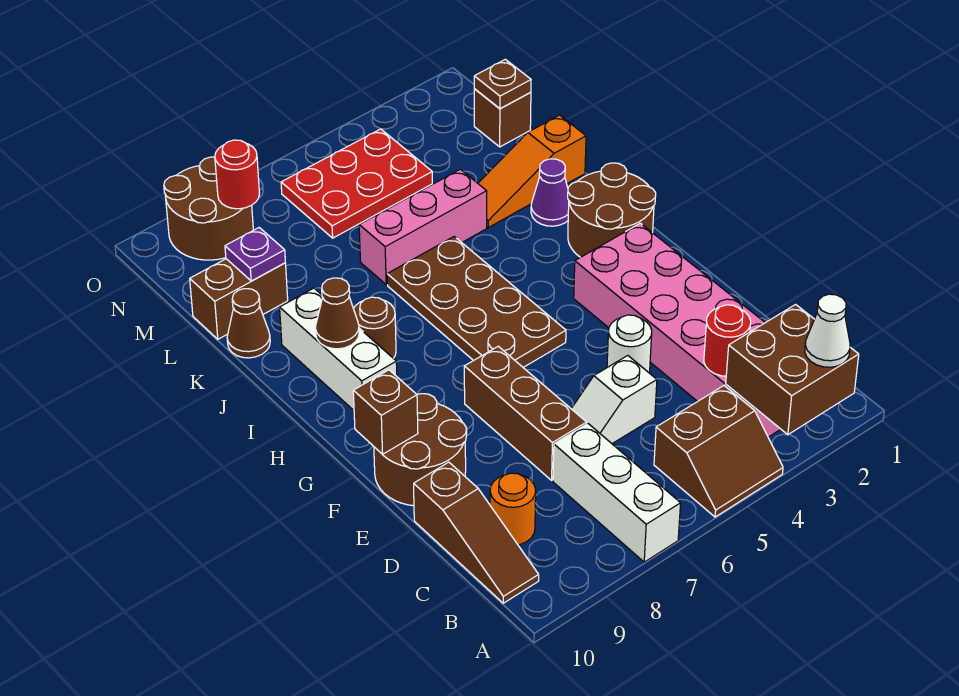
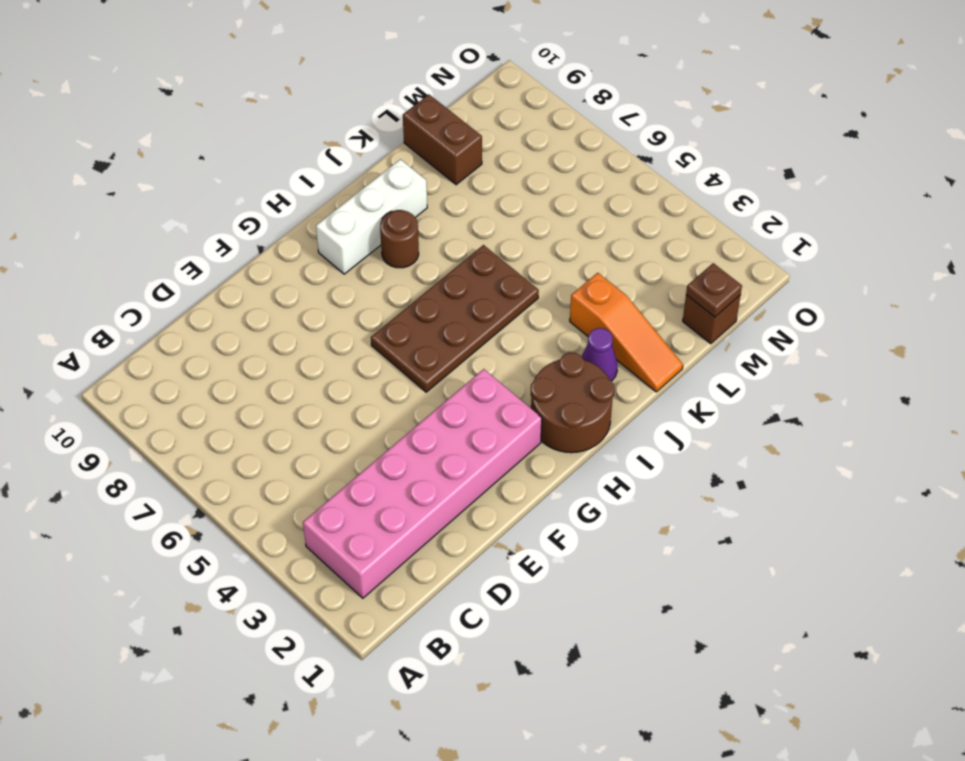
orange slope K1:K3 level 1 top 3 -> orange slope K1:K3 level 1 top 1
none -> brown slope A4:B5 level 1 top B
none -> white brick A7:C7 level 1
none -> brown slope B10:D10 level 1 top D

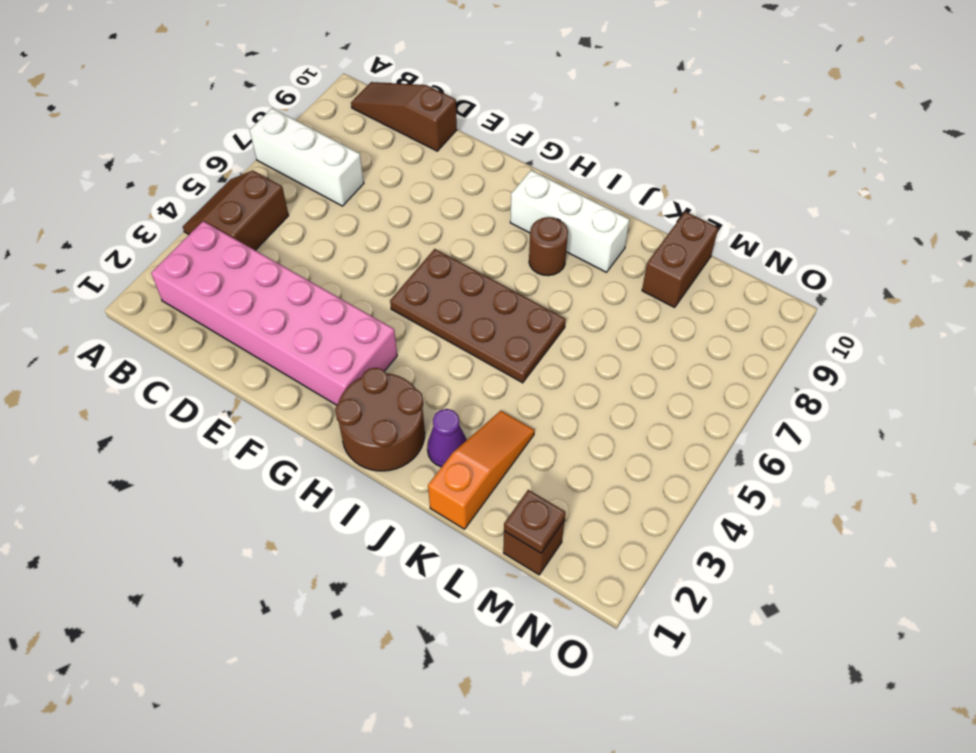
none -> orange round brick C9 level 1
none -> white slope D5:D6 level 1 top 5
none -> brown brick D7:F7 level 1

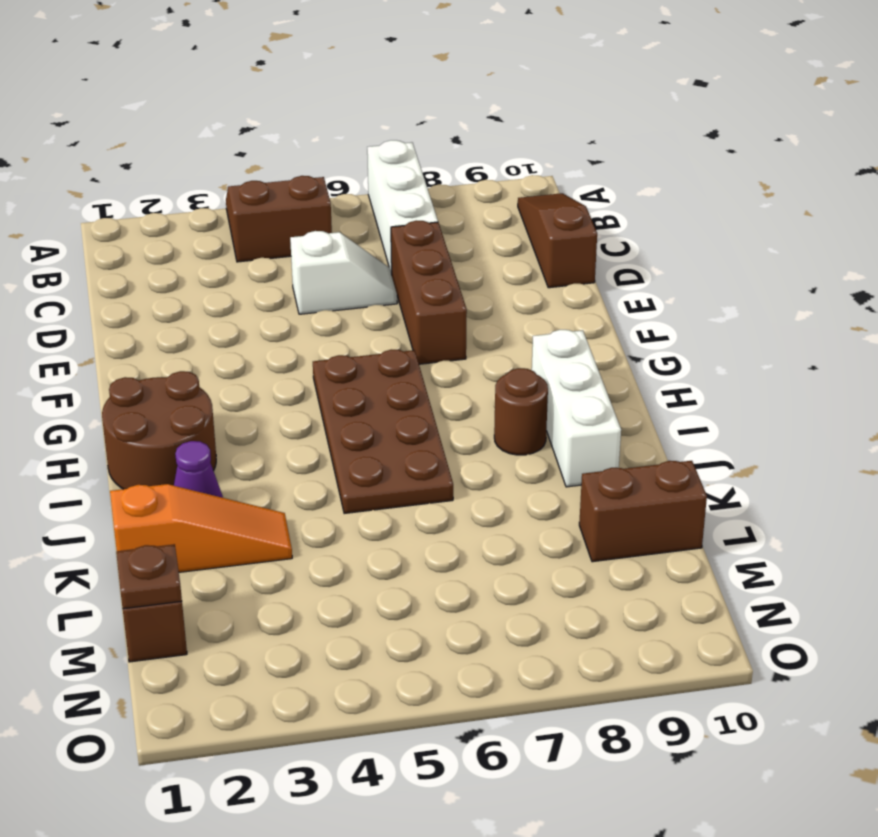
none -> pink brick B2:G3 level 1
none -> orange round brick C9 level 1
none -> white round brick E4 level 1

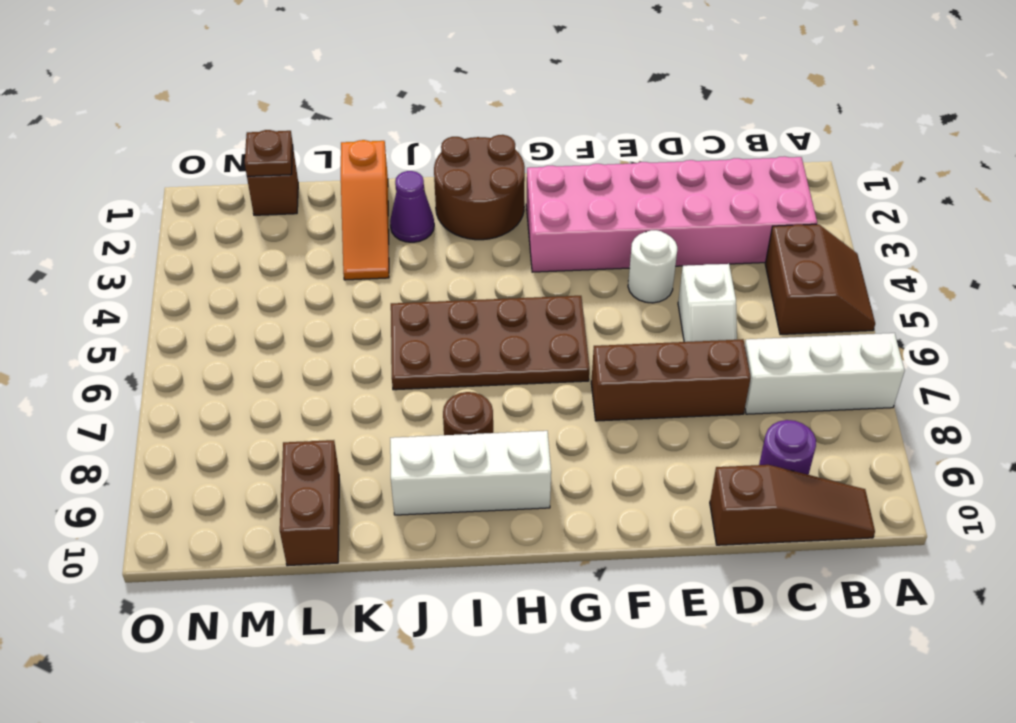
purple round brick C9 level 1 -> orange round brick C9 level 1
none -> brown round brick E9:F10 level 1
none -> pink brick K4:K6 level 1
none -> brown cone K10 level 1

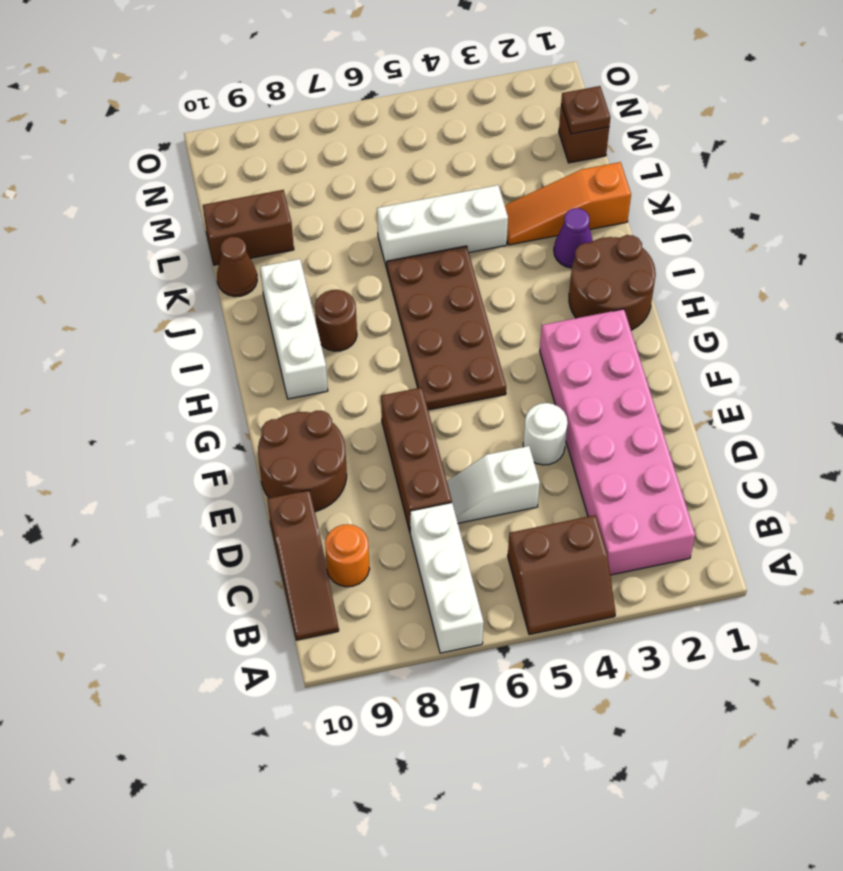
white brick K4:K6 level 1 -> pink brick K4:K6 level 1
none -> red plate M4:N6 level 1
none -> brown round brick N8:O9 level 1
none -> brown brick A2:B3 level 2

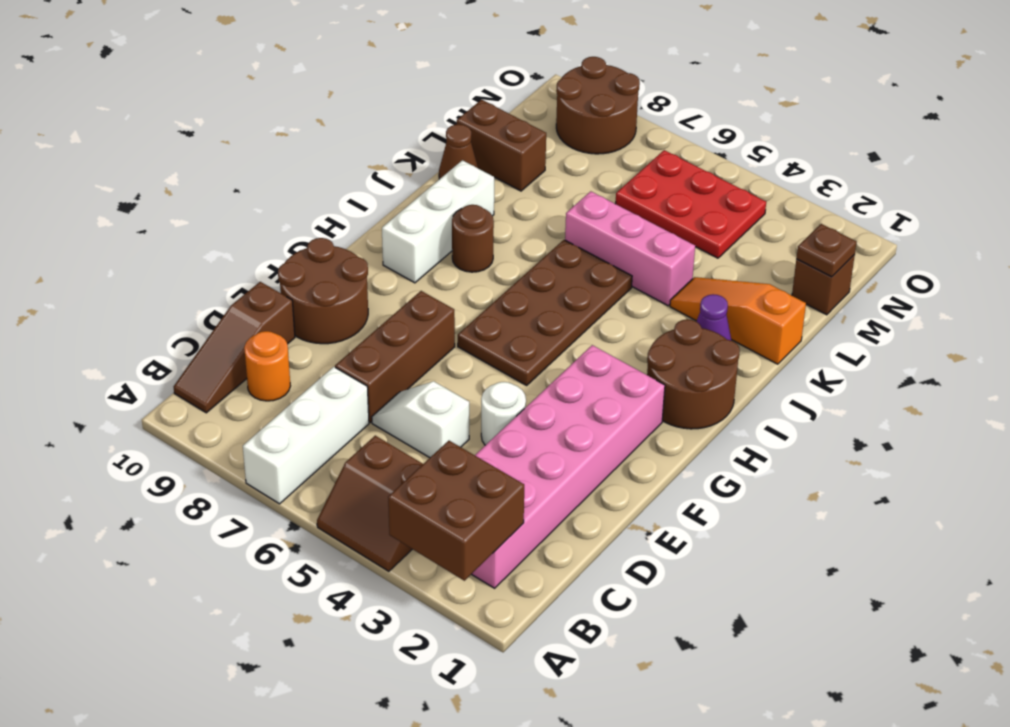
none -> red round brick C3 level 2
none -> brown brick F10 level 2
none -> brown cone I9 level 2

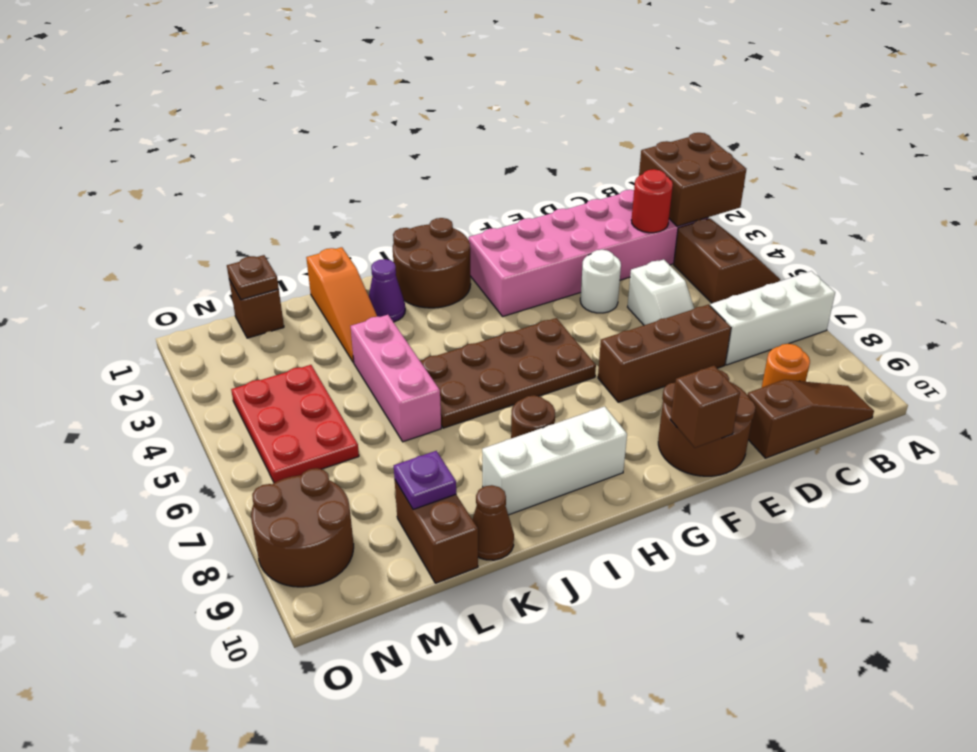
none -> brown cone I9 level 2
none -> red round brick N8 level 2
none -> white cone A2 level 3

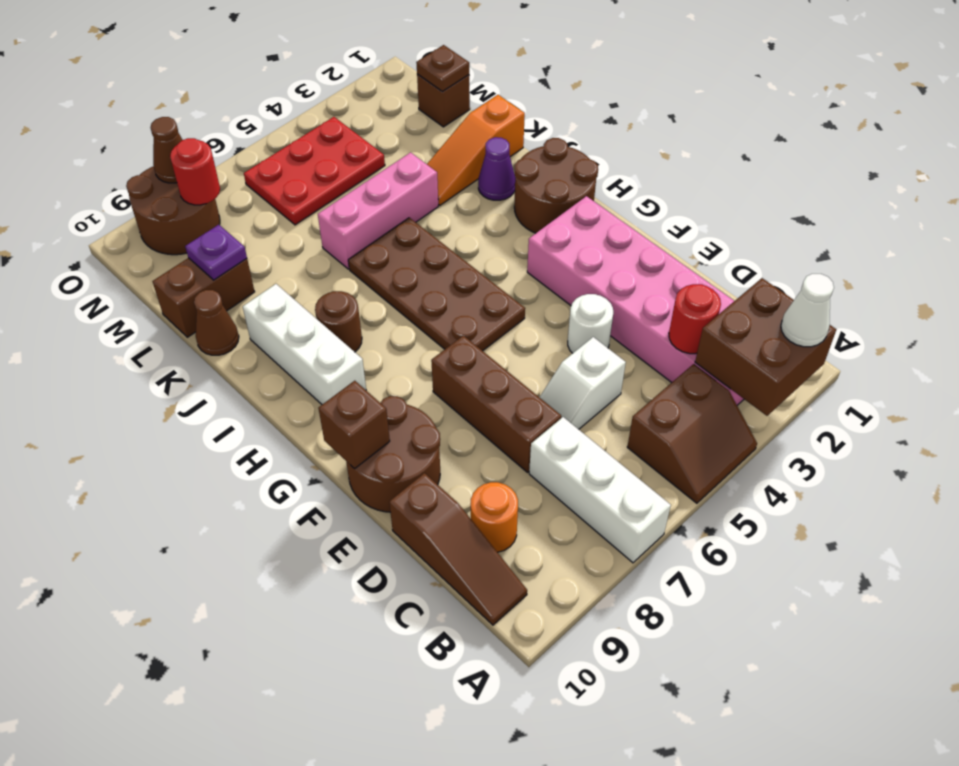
brown cone O8 level 2 -> brown cone I9 level 2

